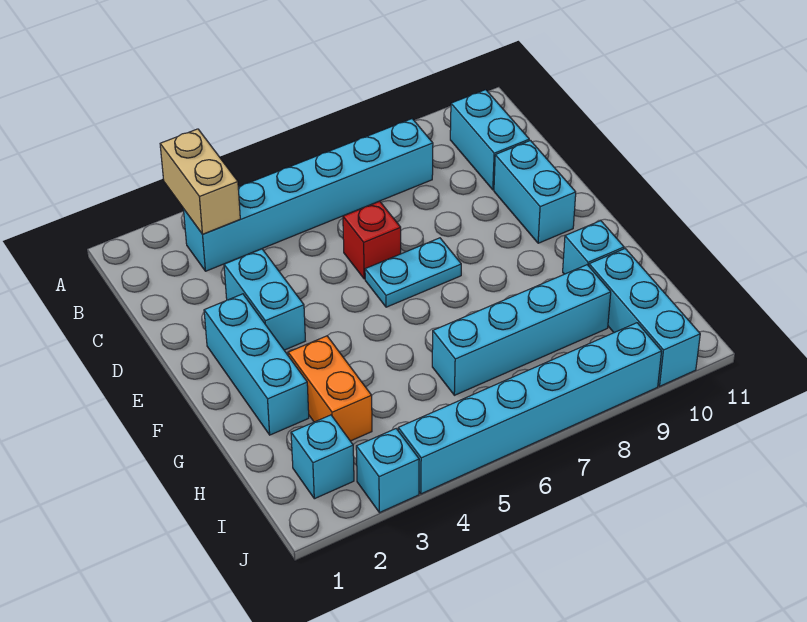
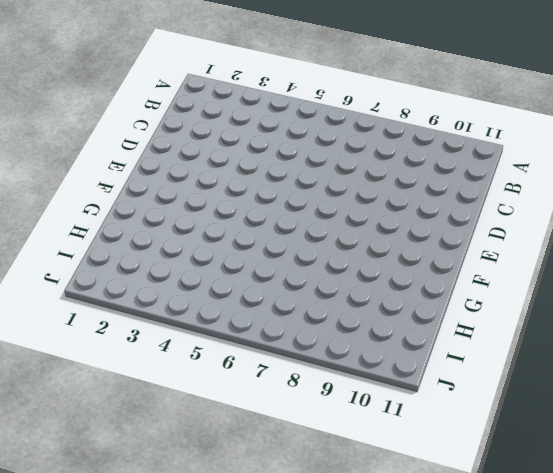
none -> cyan brick B3:B8 level 1
none -> cyan brick B10:C10 level 1
none -> cyan brick D3:E3 level 1

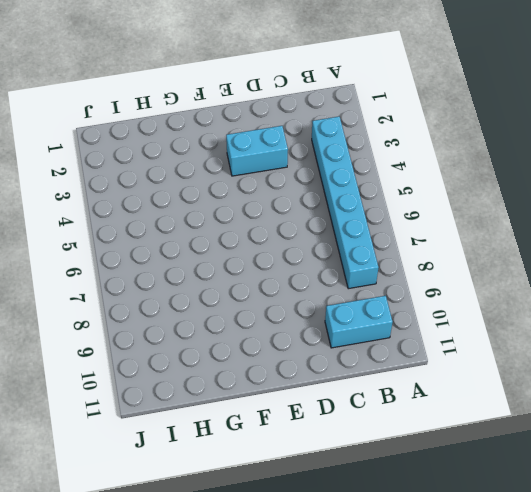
none -> red brick D6 level 1
none -> cyan brick D10:E10 level 1
none -> cyan brick E2:G2 level 1

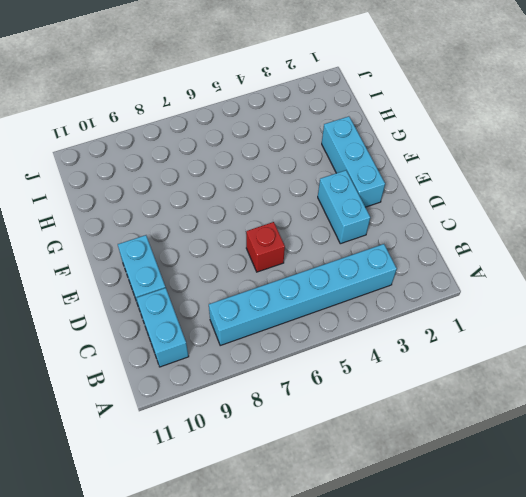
none -> cyan plate E6:E7 level 1
none -> orange brick G3:H3 level 1
none -> cyan brick G10 level 1

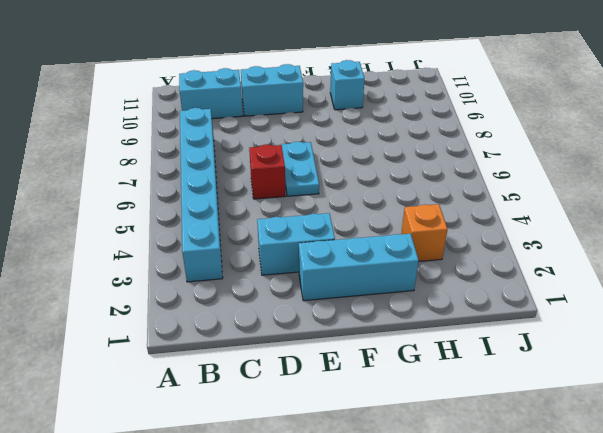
orange brick H3 level 1 -> orange brick G3:H3 level 1
none -> cyan brick H6:H9 level 1
none -> cyan brick H10:J10 level 1
none -> cyan brick I2 level 1

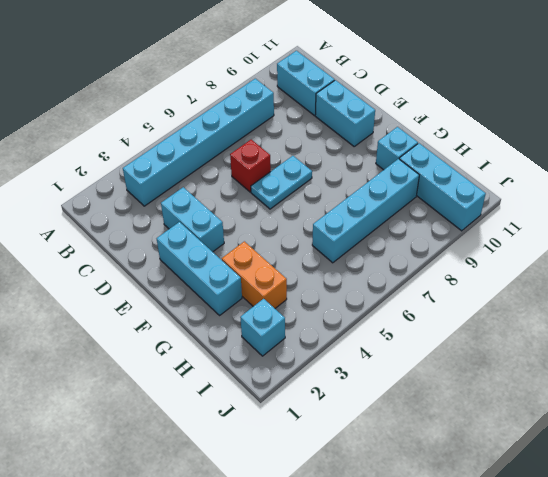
none -> cyan brick J3 level 1
none -> cyan brick J4:J9 level 1
none -> tan brick A3:B3 level 2

